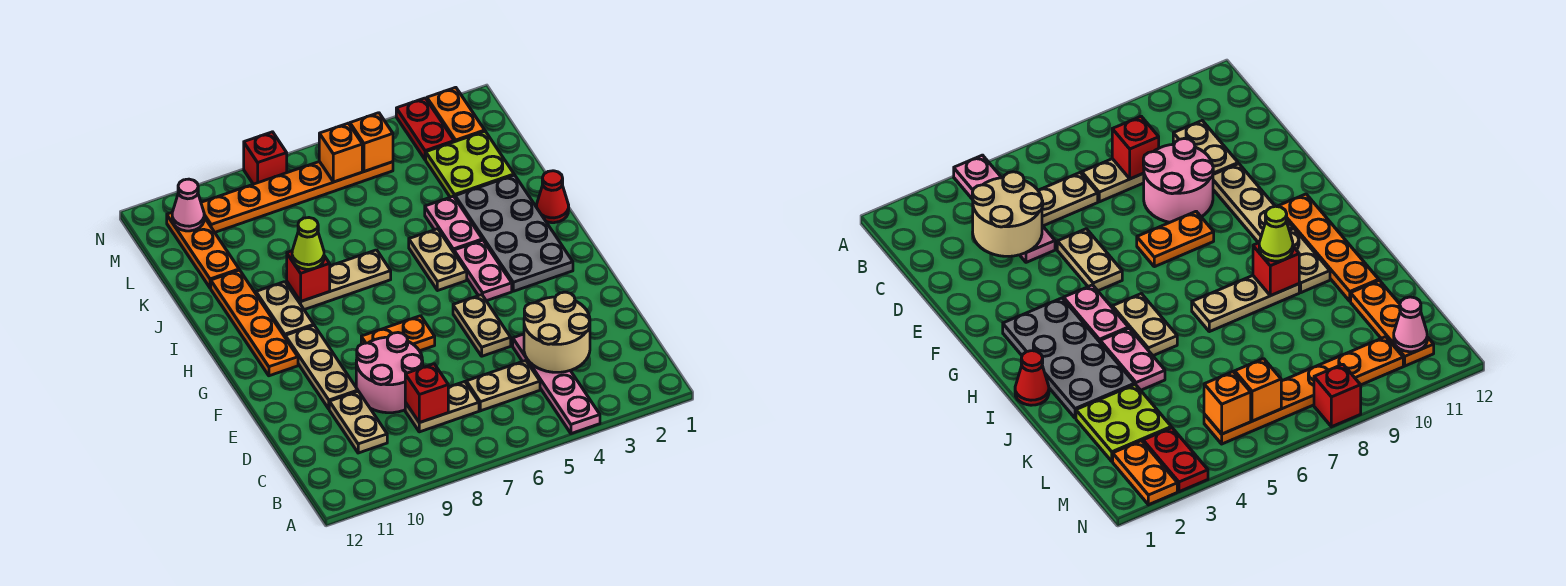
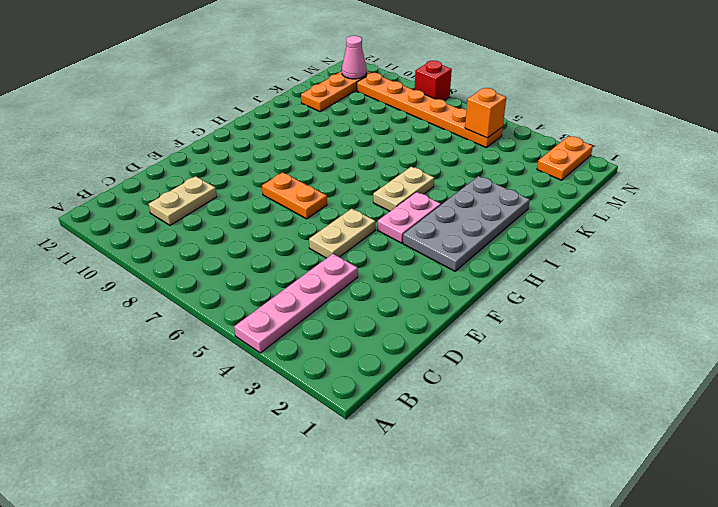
none -> tan plate C5:C6 level 1
none -> tan plate C7:C8 level 1
none -> pink round brick D8:E9 level 1

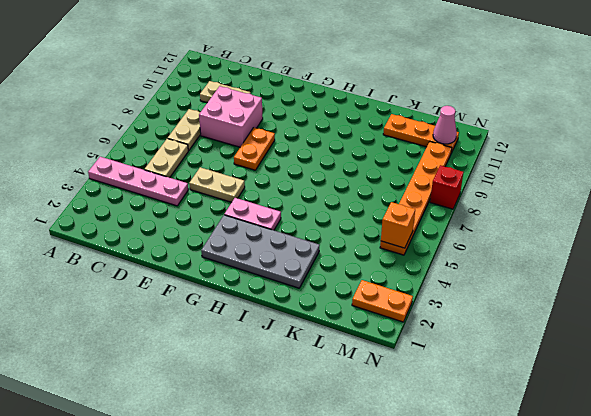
pink brick D8:E9 level 1 -> pink round brick D8:E9 level 1
none -> tan plate E10:G10 level 1
none -> orange plate G11:J11 level 1
none -> tan plate H5:I5 level 1

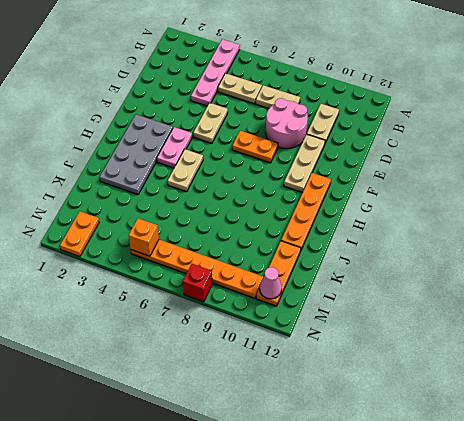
none -> tan plate H10:I10 level 1
none -> red cone I1 level 1
none -> pink plate I4:J4 level 1

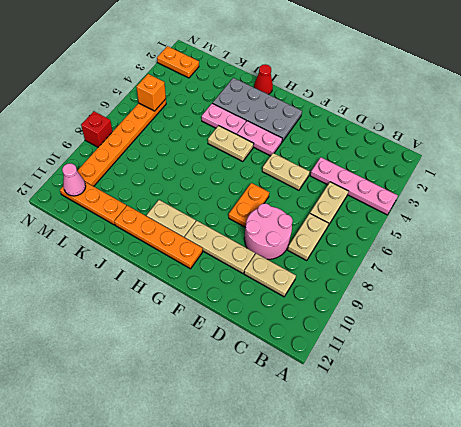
none -> tan plate I7:I9 level 1
none -> lime plate K2:L3 level 1
none -> red plate M3:N3 level 1

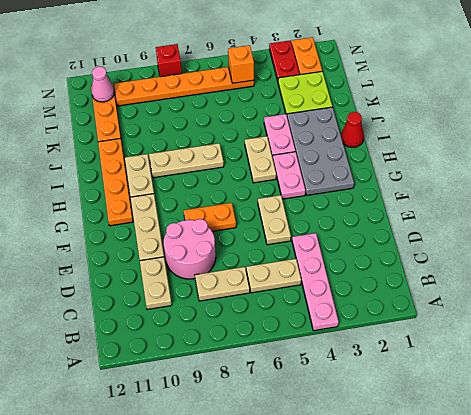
none -> tan round brick C3:D4 level 2
none -> red brick C8 level 2
none -> red brick I9 level 2

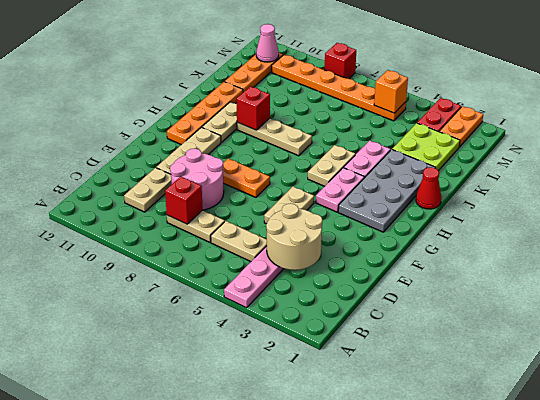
none -> orange brick M6 level 2
none -> lime cone I9 level 3

